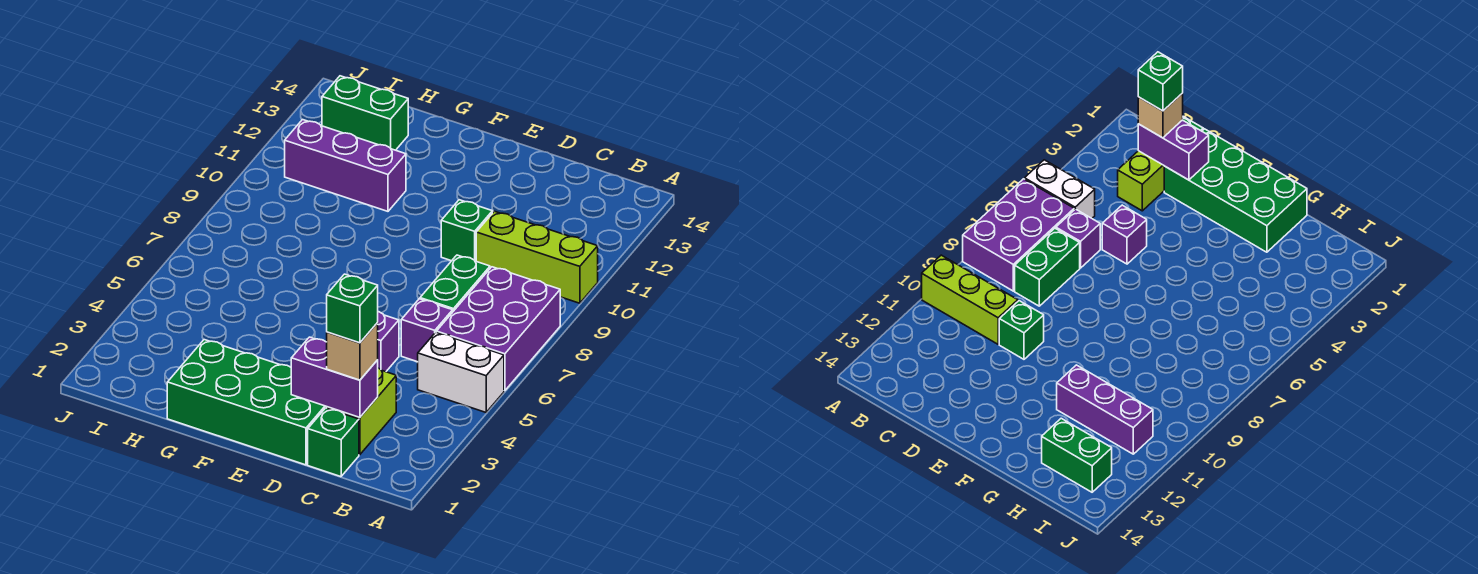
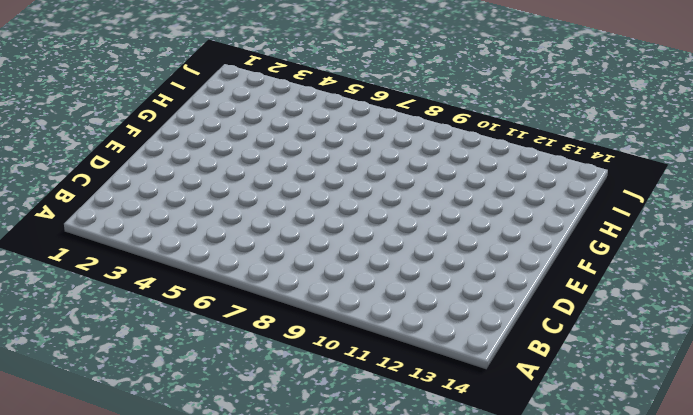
none -> white brick A5:B5 level 1
none -> purple brick A6:B8 level 1
none -> lime brick A10:C10 level 1

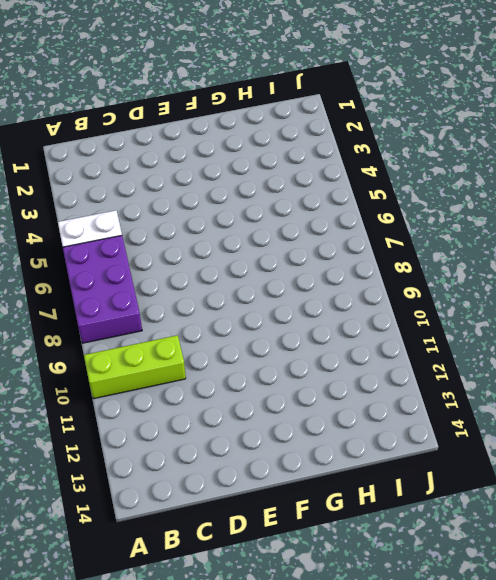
none -> green brick C1 level 1
none -> lime brick C2:C3 level 1
none -> purple brick C6 level 1

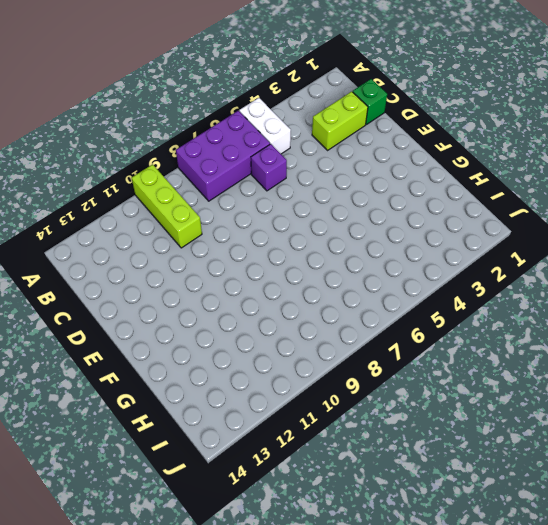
none -> green brick C7:C8 level 1
none -> green brick D1:G2 level 1
none -> purple brick D5 level 1

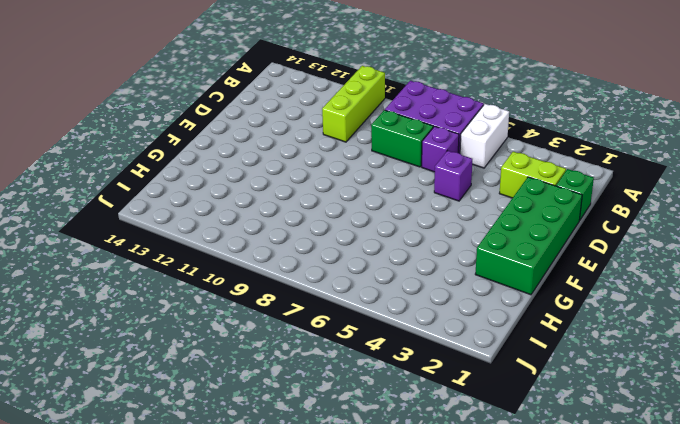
none -> green brick D10 level 1
none -> purple brick G11:I11 level 1
none -> green brick H13:I13 level 1

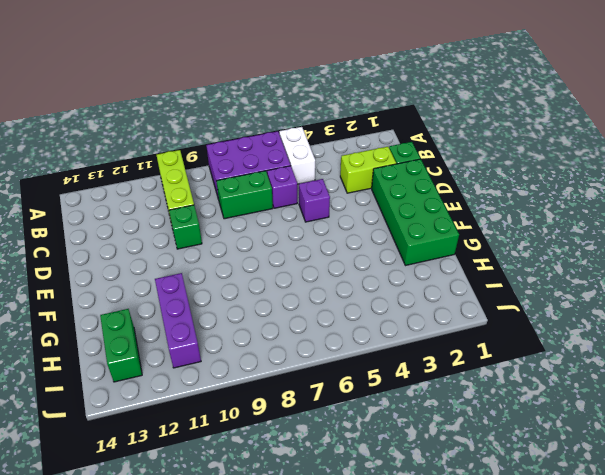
none -> purple brick C2:D2 level 2
none -> tan brick C2 level 3
none -> green brick C2 level 4

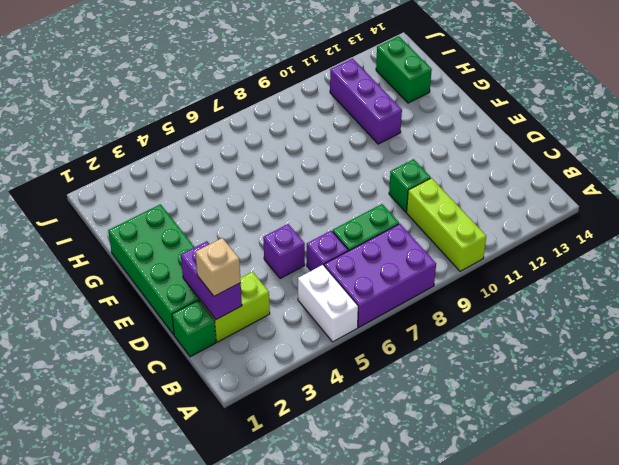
none -> green brick C2 level 4

